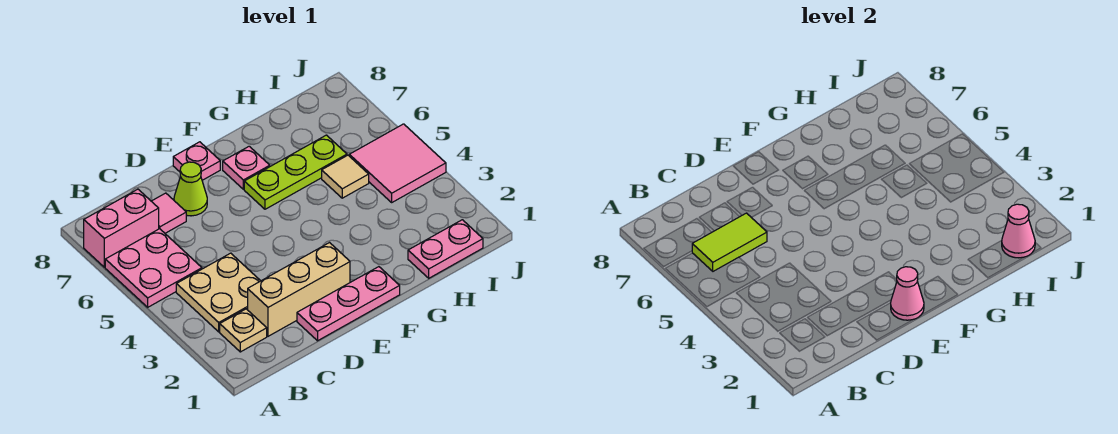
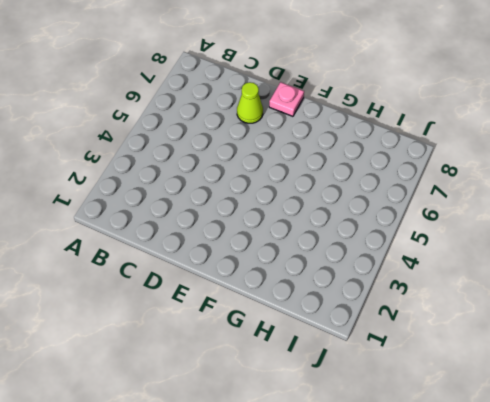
none -> pink plate A5:B6 level 1
none -> pink brick A7:B7 level 1
none -> tan plate B2 level 1

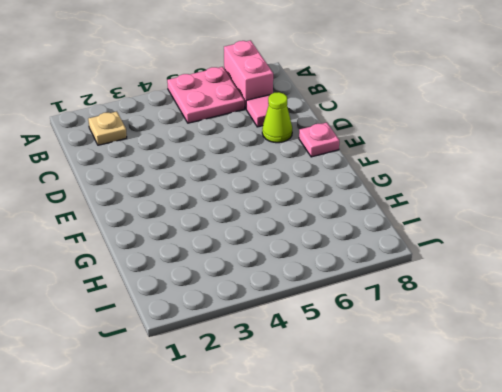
none -> tan plate B3:C4 level 1
none -> tan brick C2:E2 level 1
none -> pink plate D1:F1 level 1

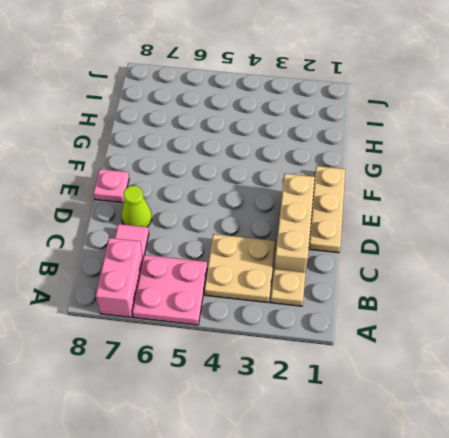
tan plate D1:F1 level 1 -> pink plate D1:F1 level 1
none -> lime plate F6:H6 level 1
none -> pink plate F7 level 1
none -> pink plate H1:I1 level 1

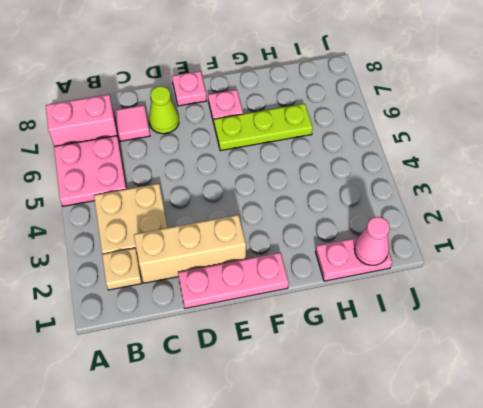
none -> tan tile H5 level 1
none -> pink tile I4:J5 level 1
none -> lime tile B6:C6 level 2

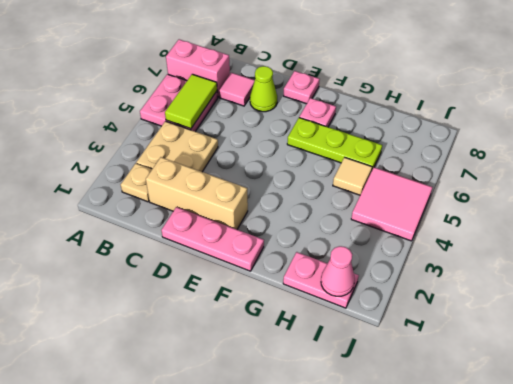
lime tile B5:B6 level 2 -> lime tile B6:C6 level 2
none -> pink cone E1 level 2

